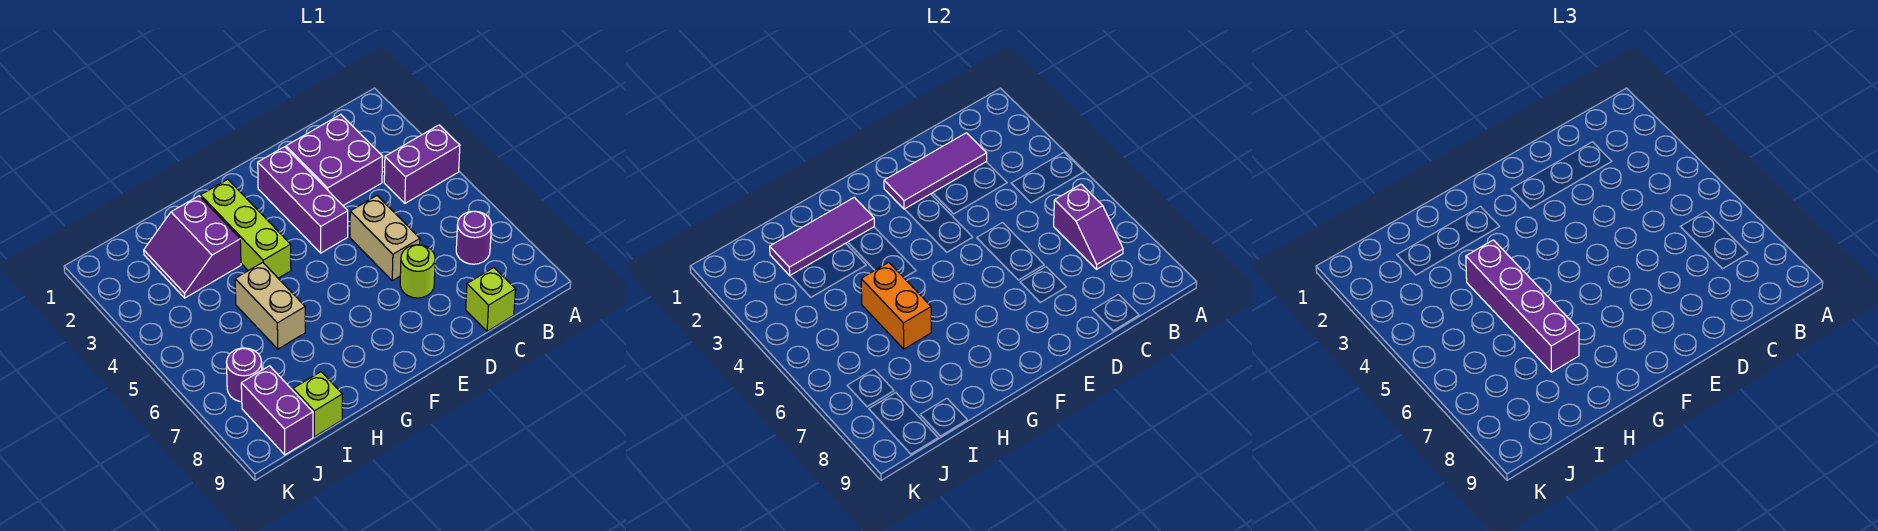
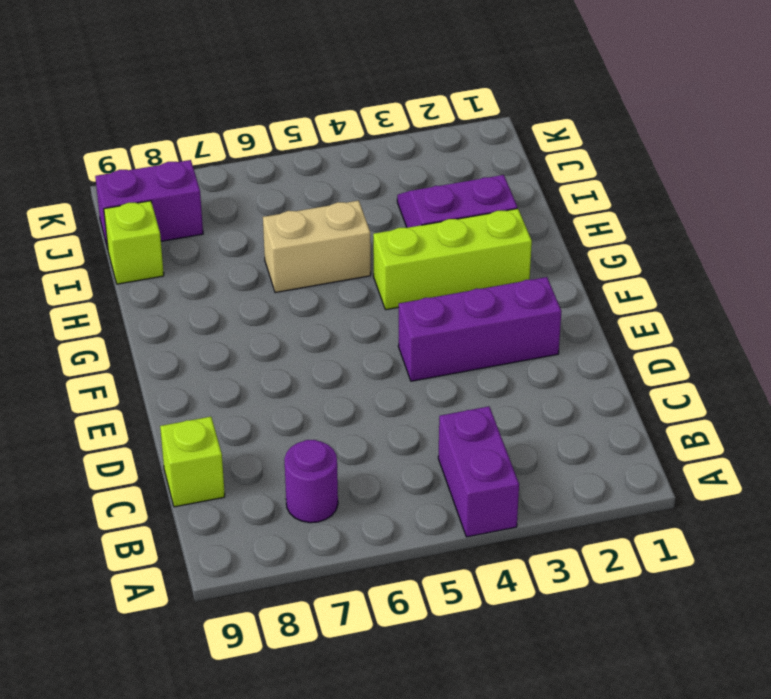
none -> purple brick C2:D3 level 1
none -> tan brick D5:D6 level 1
none -> lime round brick D7 level 1

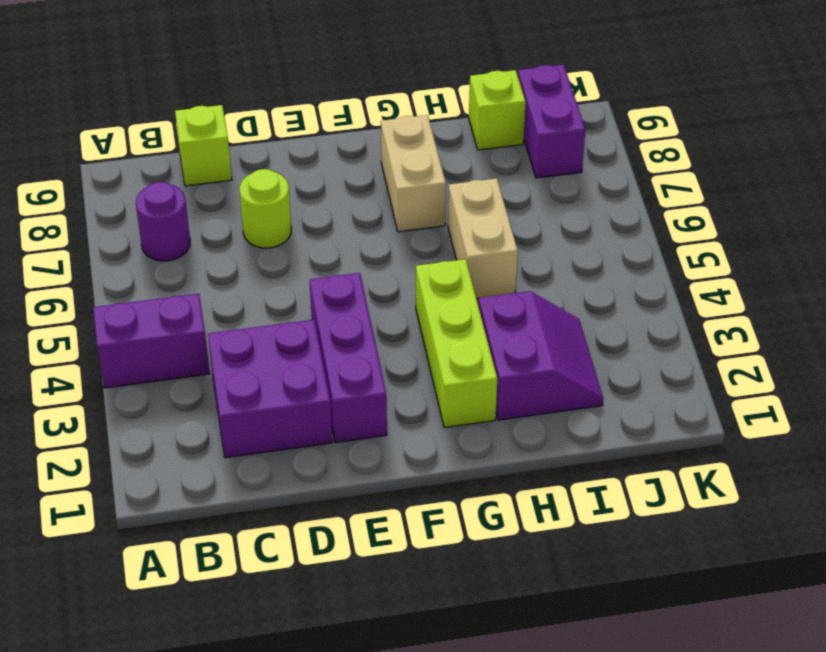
tan brick G7:G8 level 1 -> tan brick D5:D6 level 1
none -> purple round brick J7 level 1
none -> purple slope B6:B7 level 2 top 6
none -> purple tile C2:E2 level 2

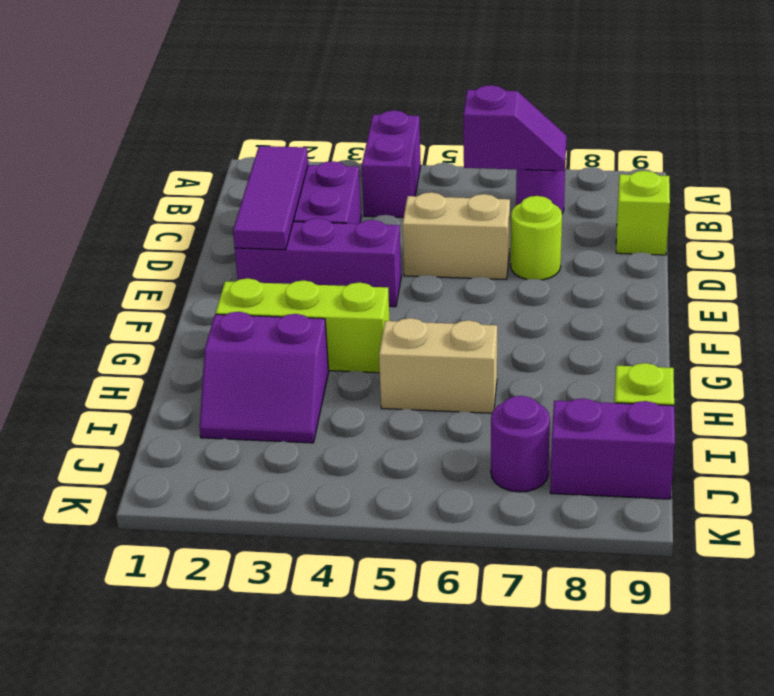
none -> purple tile G2:I2 level 2
none -> orange brick H5:H6 level 2
none -> purple brick H4:H7 level 3

